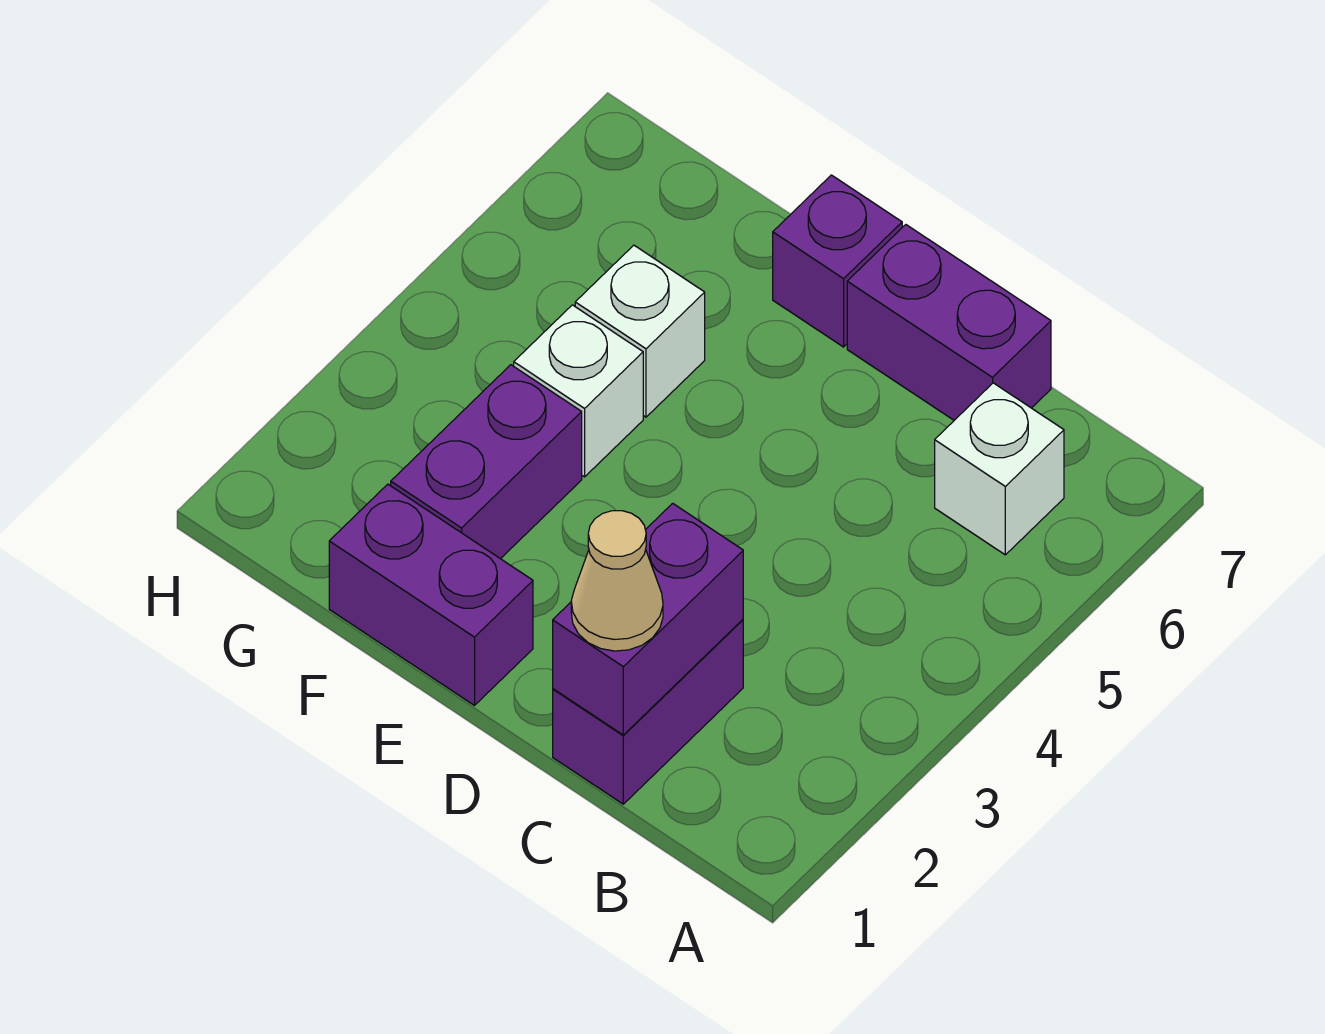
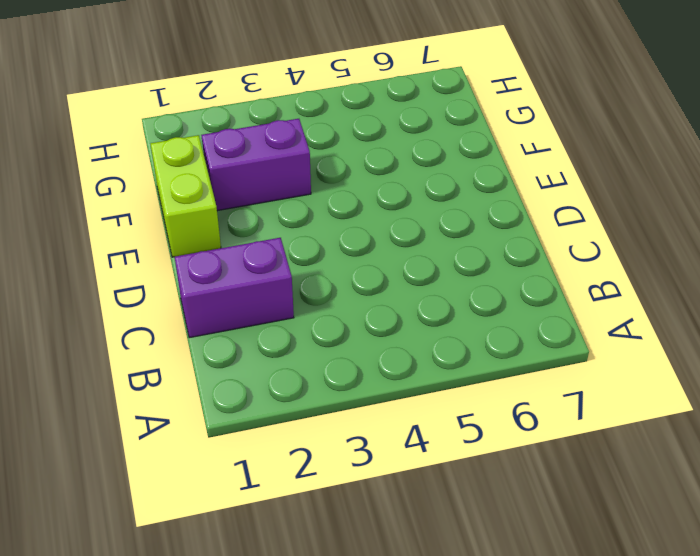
lime brick E1:F1 level 1 -> purple brick E1:F1 level 1
none -> white brick B6 level 1
none -> purple brick C7:D7 level 1

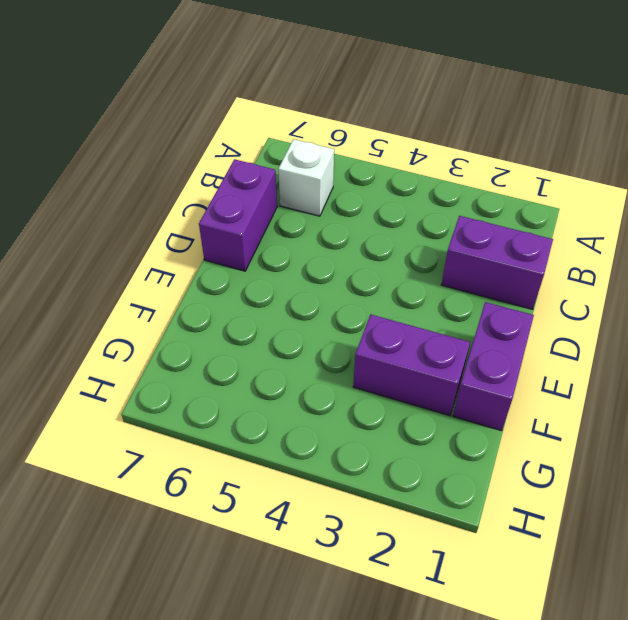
none -> purple brick E7 level 1
none -> white brick F4 level 1

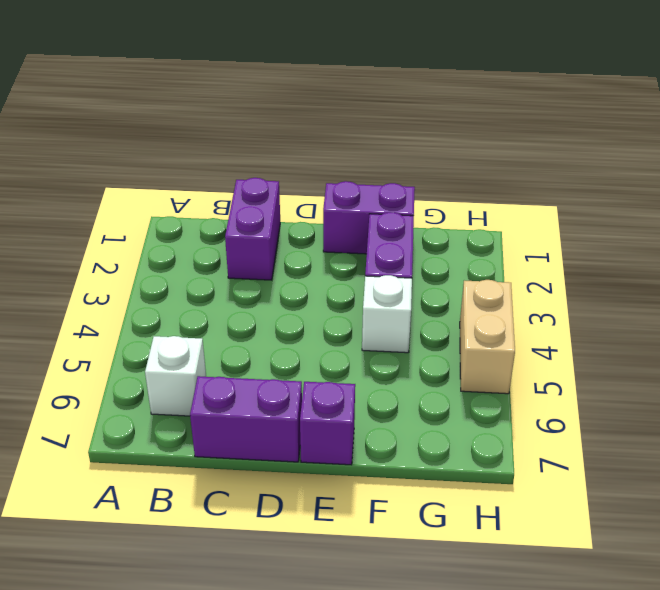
tan brick H4:H5 level 1 -> none
none -> white brick F5 level 1
none -> purple brick C1:C2 level 2

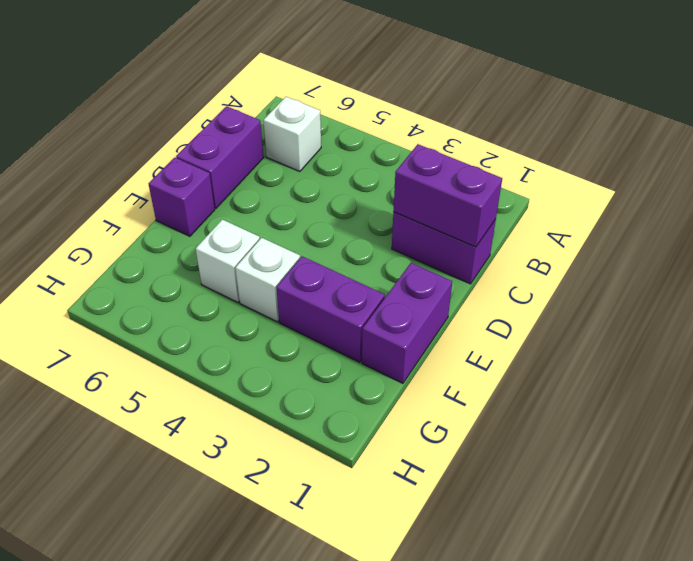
none -> tan cone C1 level 3

